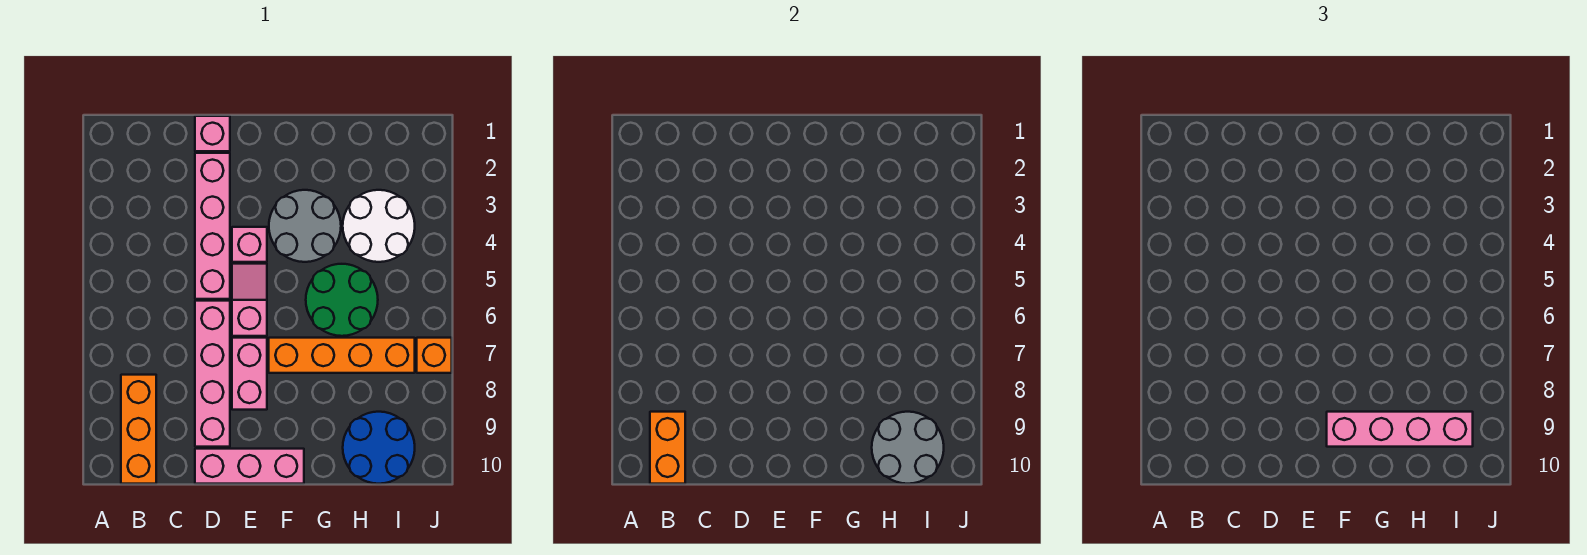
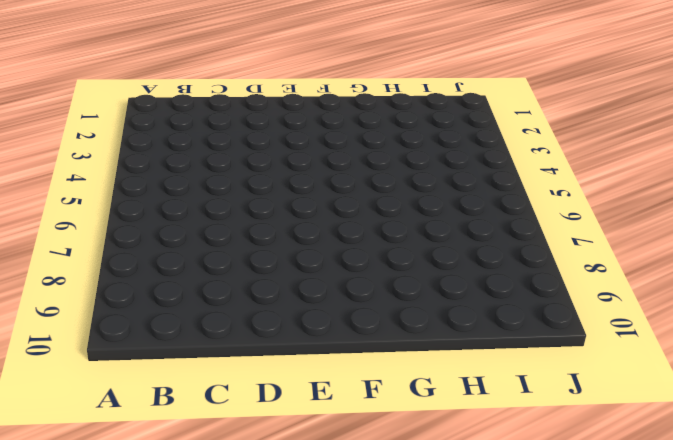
none -> orange brick B8:B10 level 1
none -> pink brick D1 level 1
none -> pink brick D2:D5 level 1

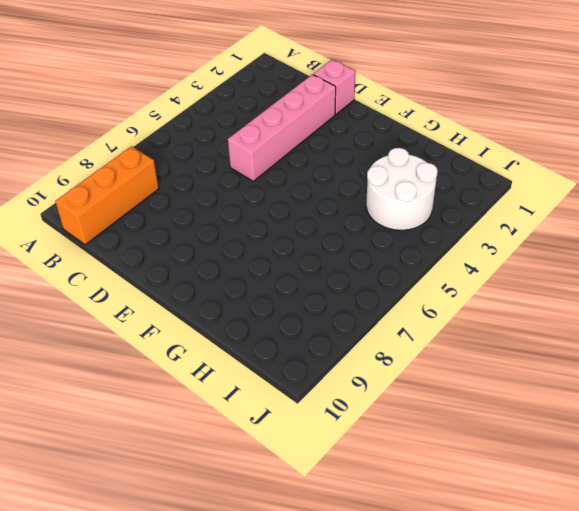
none -> pink brick D6:D9 level 1
none -> pink brick D10:F10 level 1
none -> pink brick E4 level 1

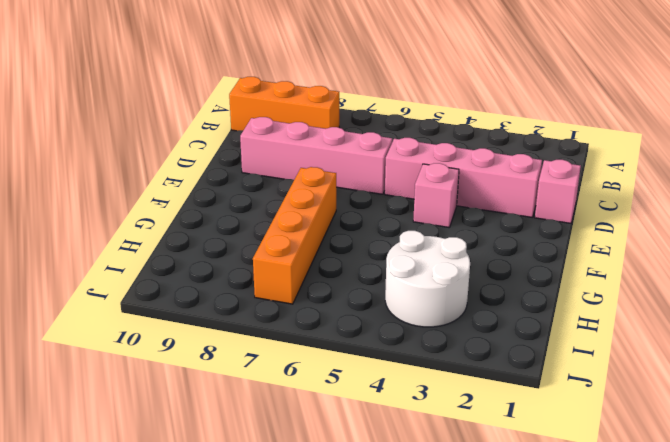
none -> pink brick D10:F10 level 1
none -> pink slope E5:E6 level 1 top 6
none -> pink brick E7:E8 level 1

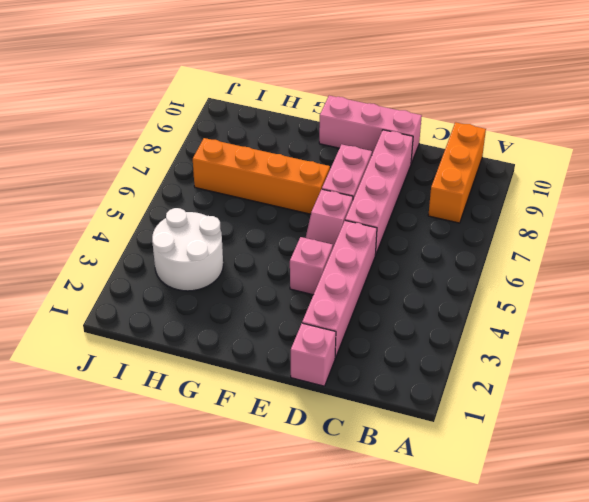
none -> grey round brick F3:G4 level 1
none -> green round brick G5:H6 level 1
none -> blue round brick H9:I10 level 1

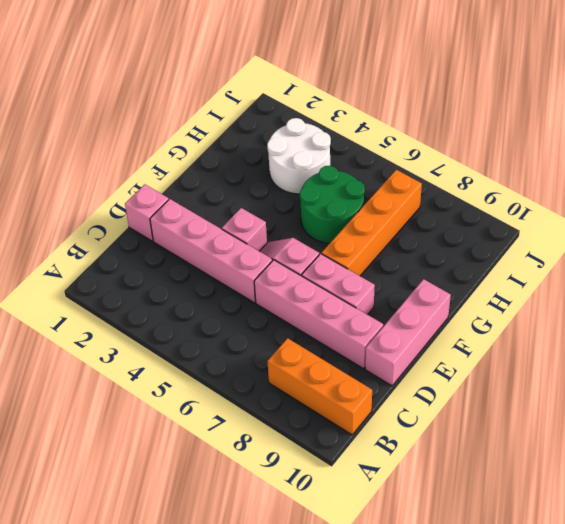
none -> grey round brick F3:G4 level 1
none -> blue round brick H9:I10 level 1
none -> orange brick J7 level 1

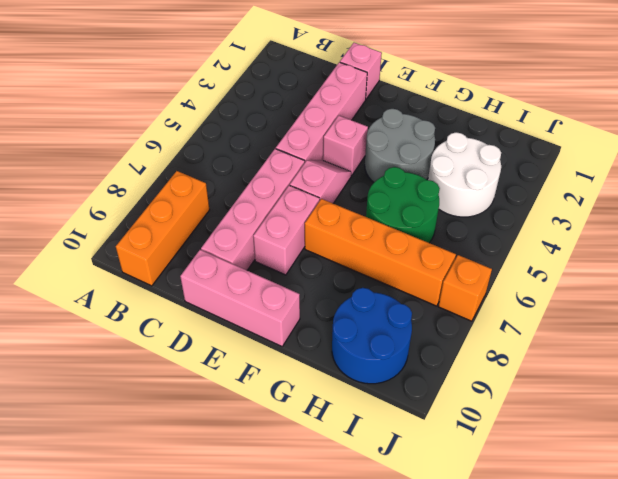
none -> orange brick B9:B10 level 2
none -> grey round brick H9:I10 level 2
none -> pink brick F9:I9 level 3

